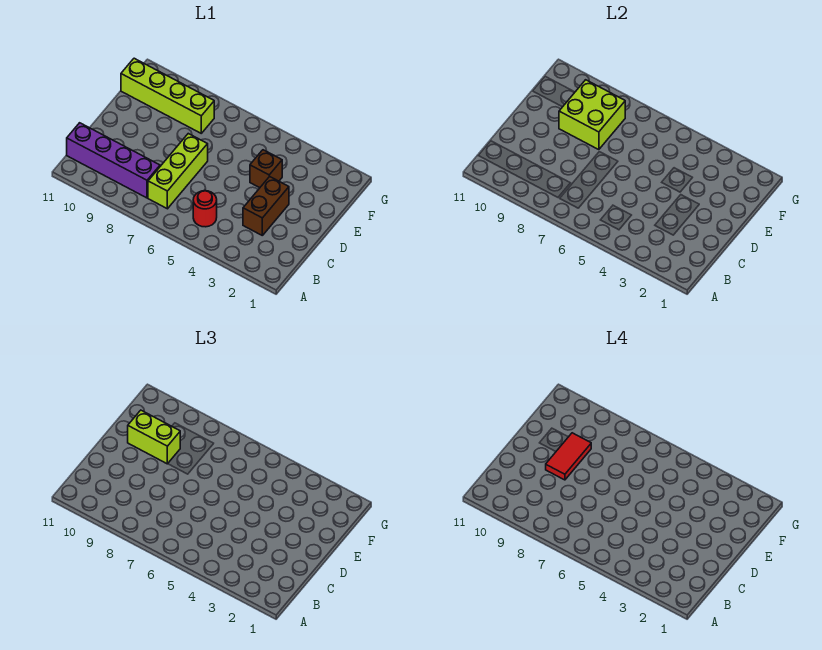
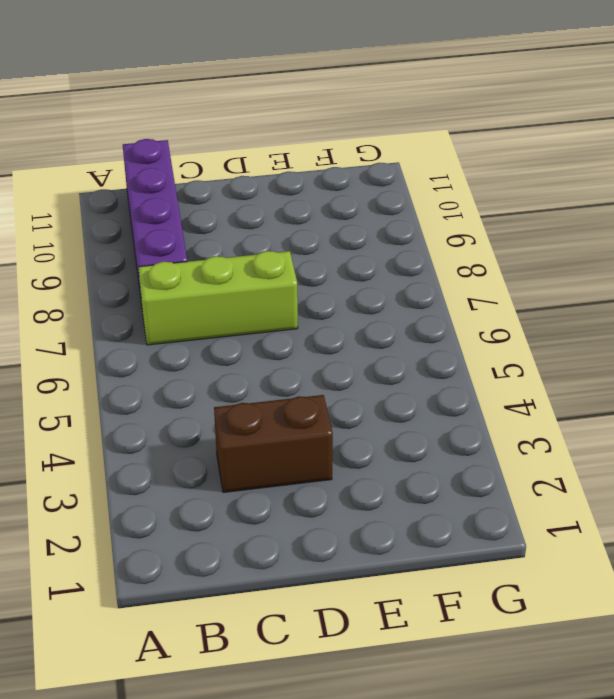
none -> red round brick B5 level 1
none -> brown brick E4 level 1

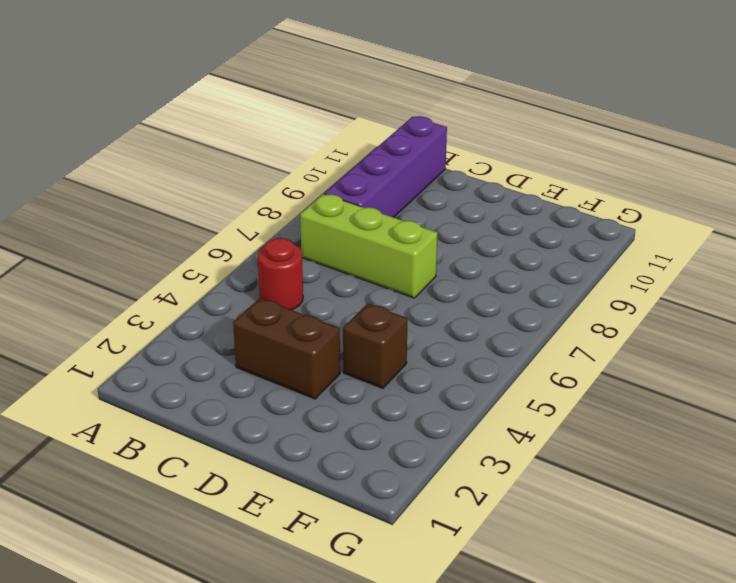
none -> lime brick F8:F11 level 1
none -> lime brick E8:F9 level 2

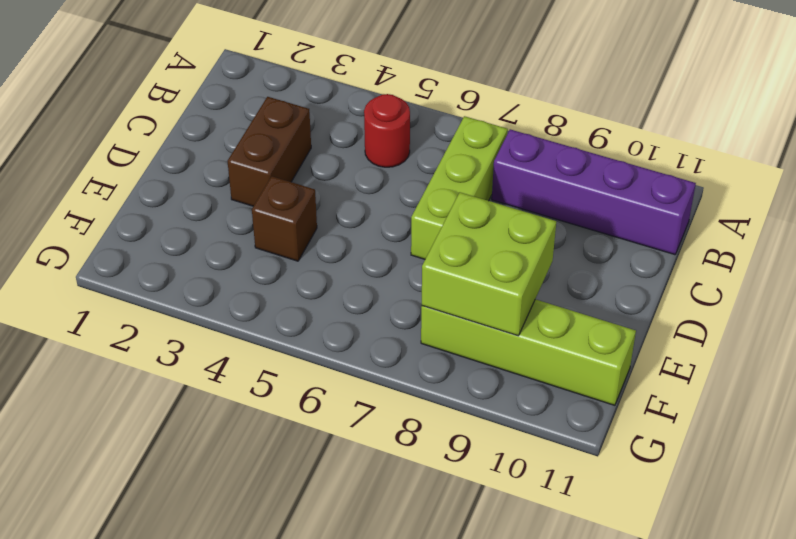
none -> lime brick E9:E10 level 3
none -> red tile D9:E9 level 4

